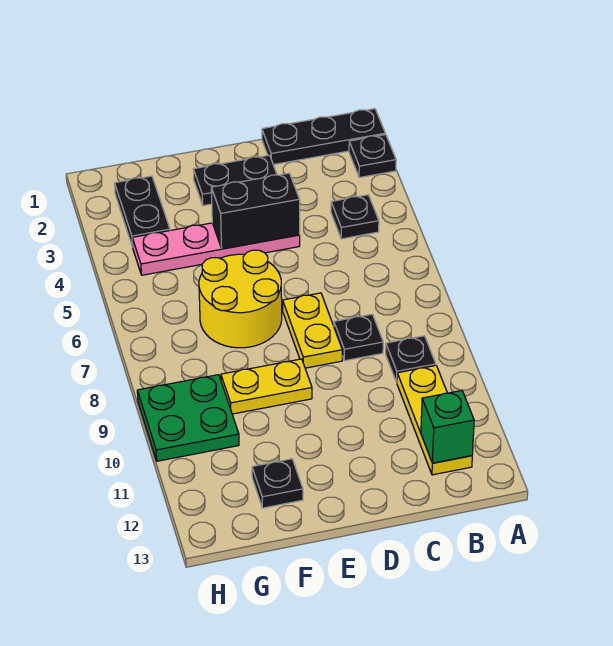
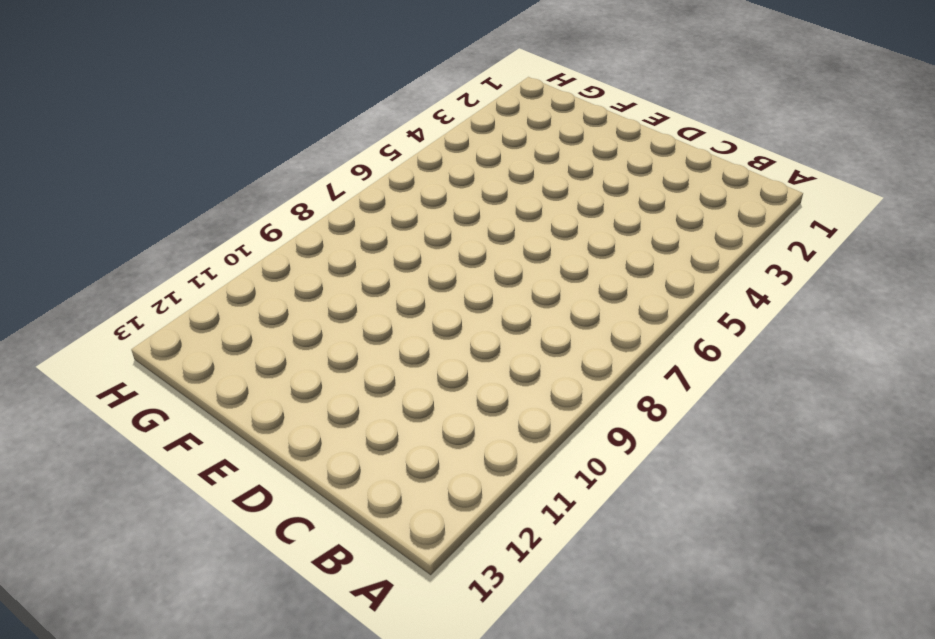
none -> black plate A1:C1 level 1
none -> black plate A2 level 1
none -> black plate B4 level 1

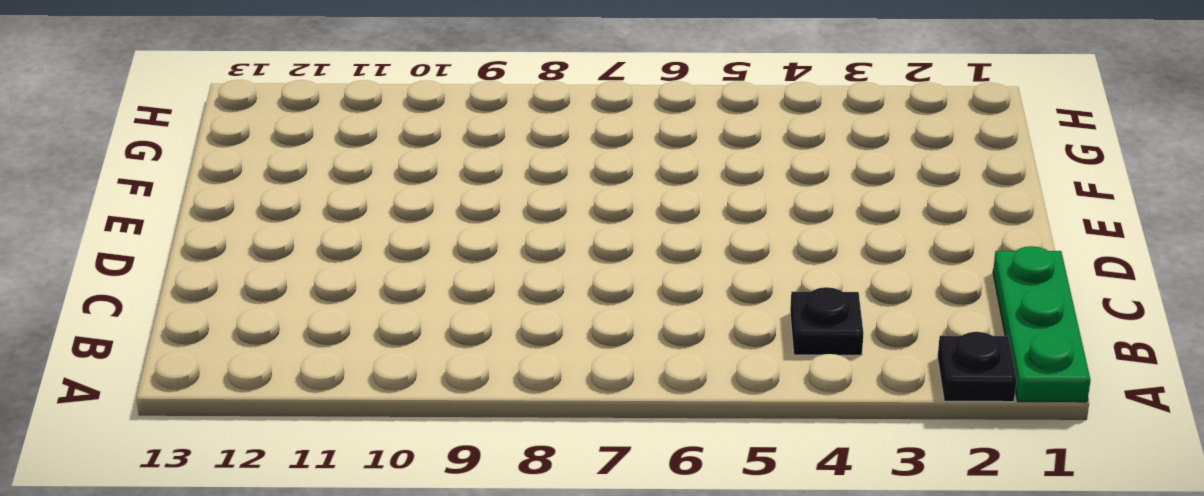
green plate A1:C1 level 1 -> black plate A1:C1 level 1
none -> black plate B9 level 1
none -> yellow plate B10:B12 level 1
none -> black plate C8 level 1

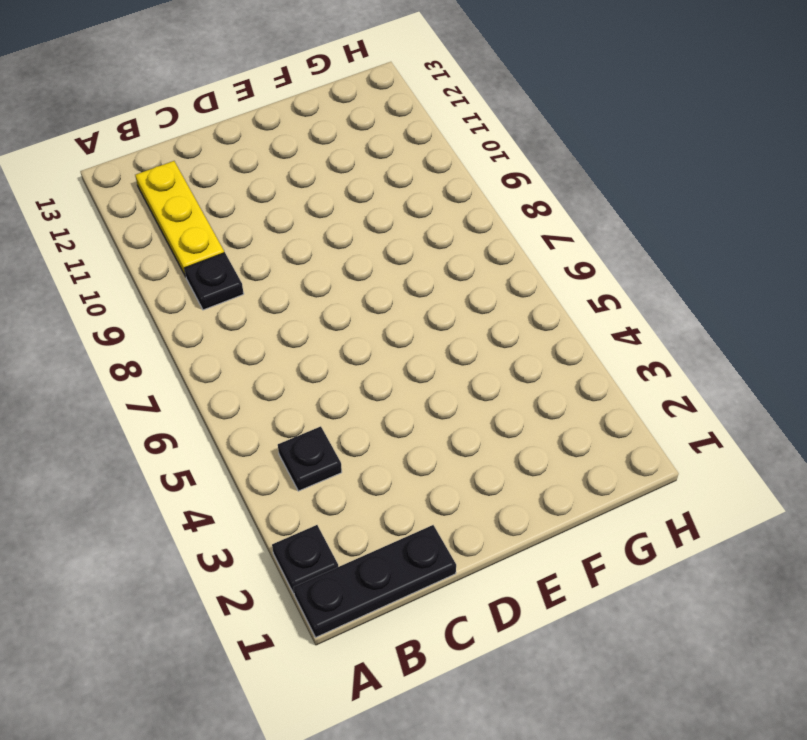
none -> black plate C8 level 1
none -> black plate D2:E2 level 1
none -> pink plate D4:G4 level 1

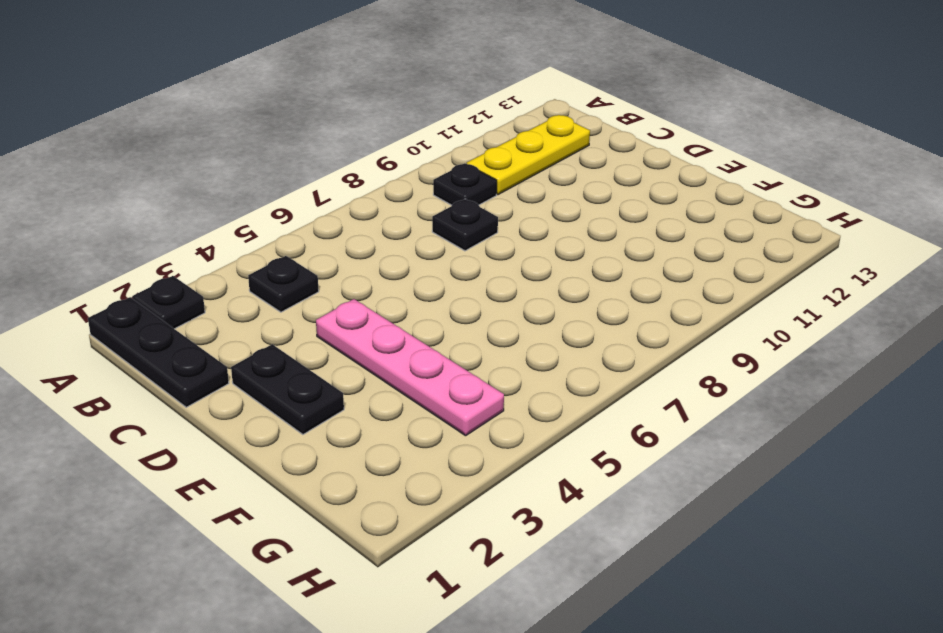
none -> yellow plate D7:D8 level 1
none -> yellow round brick E6:F7 level 1
none -> yellow plate E9:F9 level 1

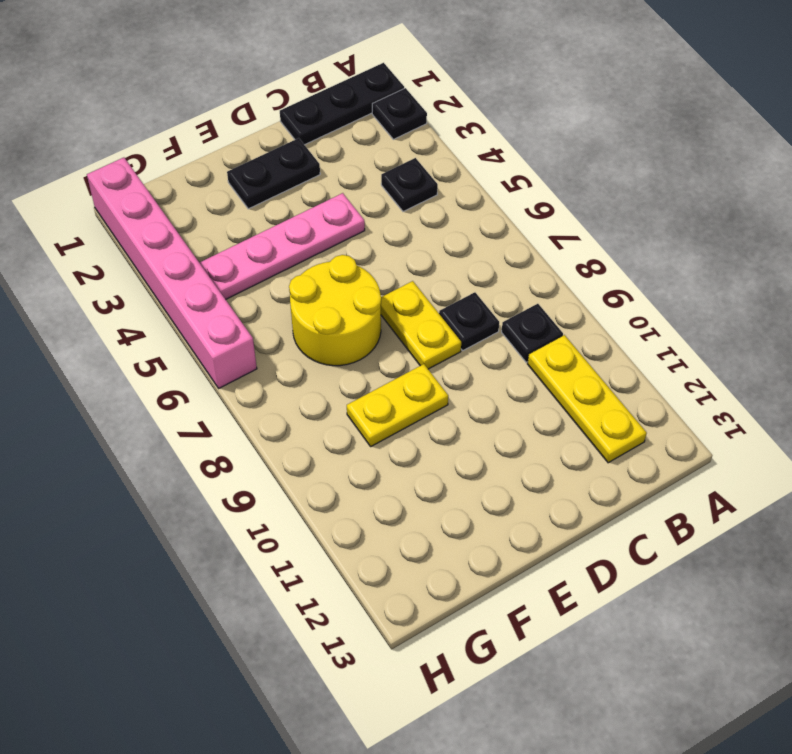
pink brick H1:H6 level 1 -> none
none -> black plate F12 level 1
none -> black plate G2:G3 level 1
none -> green plate G9:H10 level 1

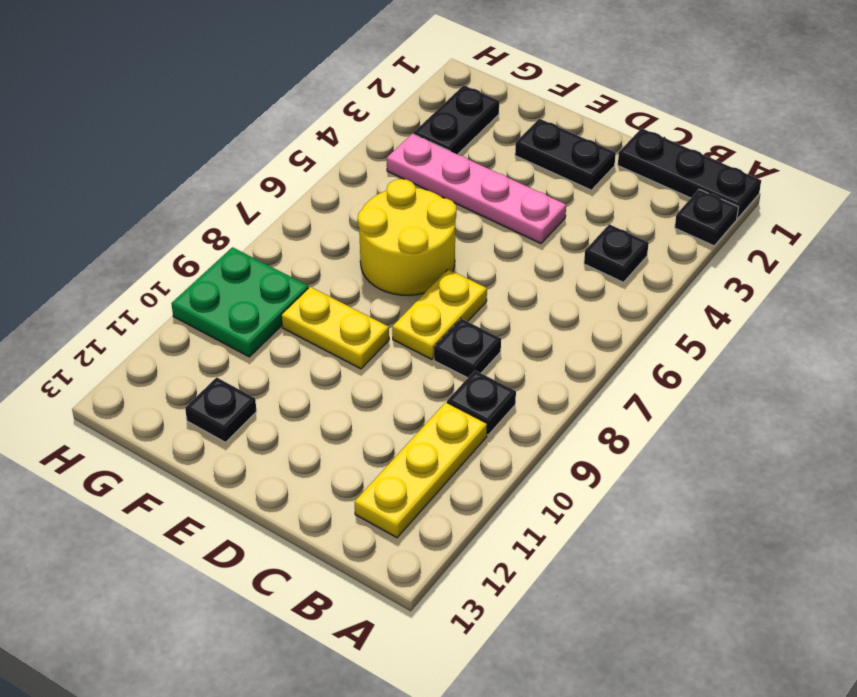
none -> green brick B12 level 2
none -> black brick D4:E4 level 2

